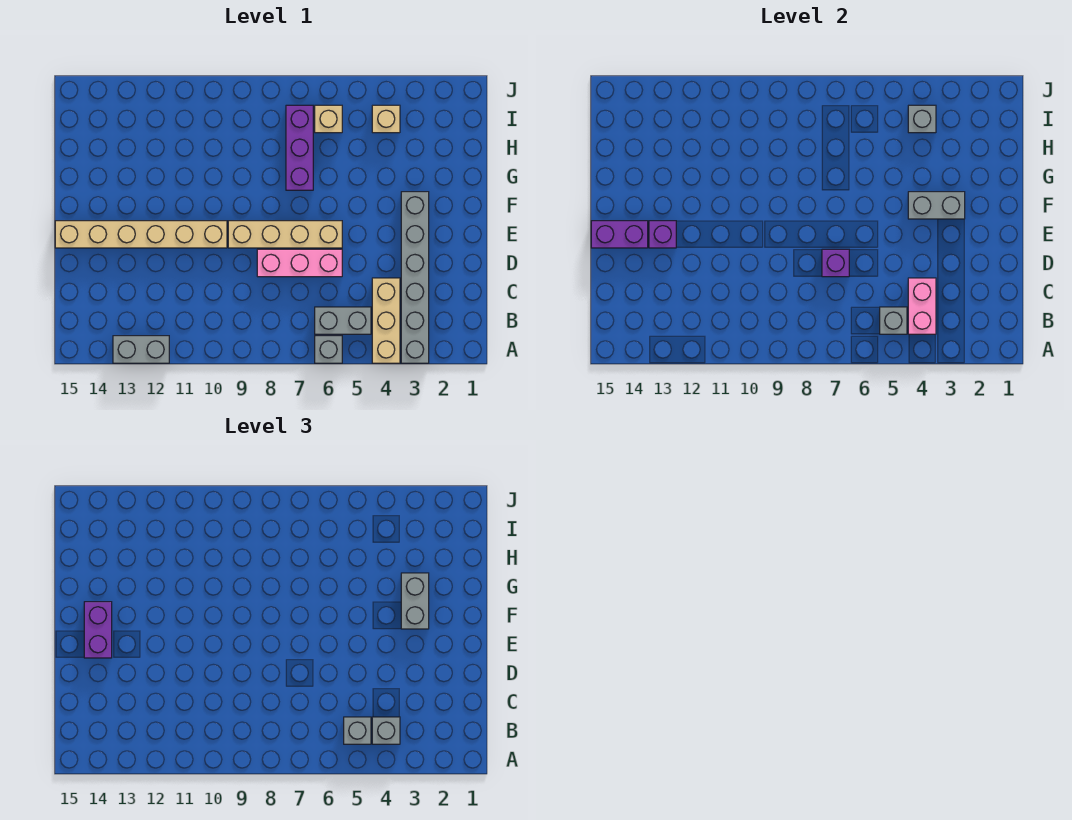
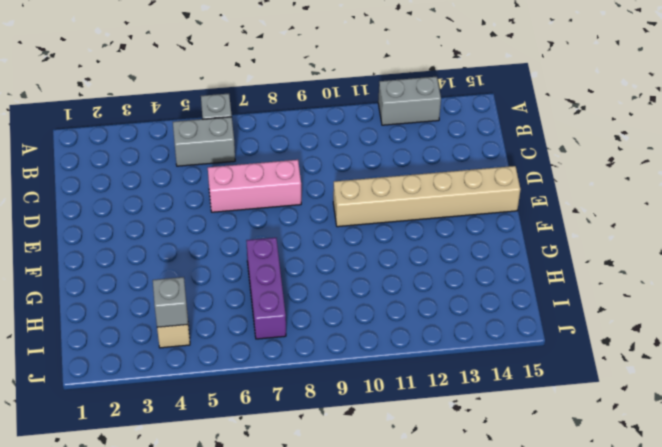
none -> grey brick A3:F3 level 1
none -> tan brick A4:C4 level 1
none -> tan brick E6:E9 level 1

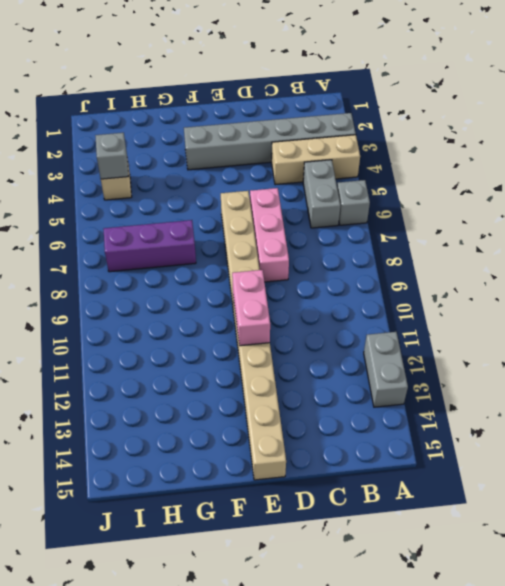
pink brick E10:E11 level 2 -> pink brick B4:C4 level 2
none -> tan brick I6 level 1
none -> grey brick B5 level 2
none -> purple brick D7 level 2

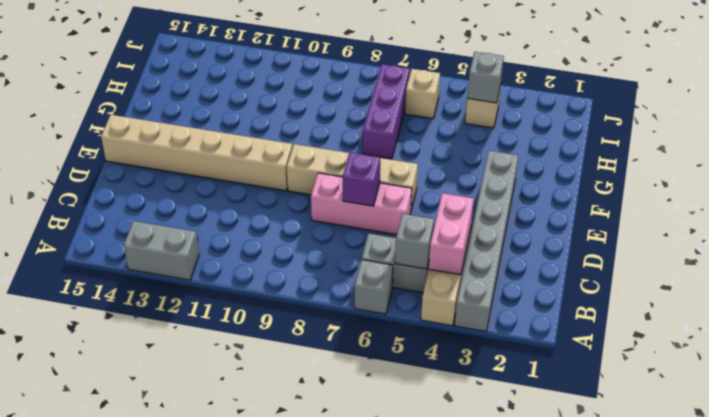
none -> purple brick E13 level 2
none -> purple brick E14:E15 level 2
none -> grey brick F3:F4 level 2

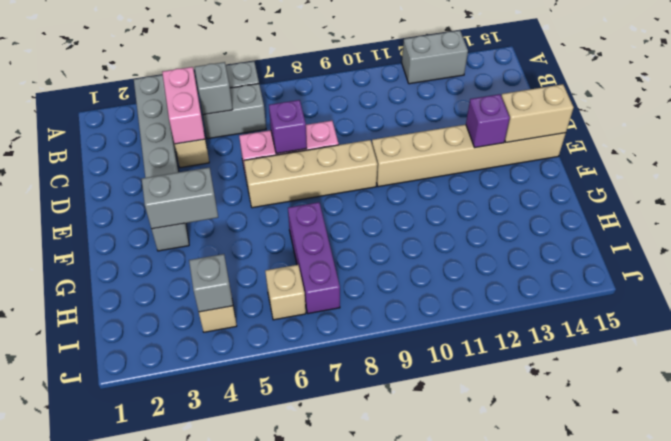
tan brick E14:E15 level 2 -> purple brick E14:E15 level 2
none -> grey brick B4 level 3
none -> grey brick B5 level 3
none -> purple brick E14:F14 level 3

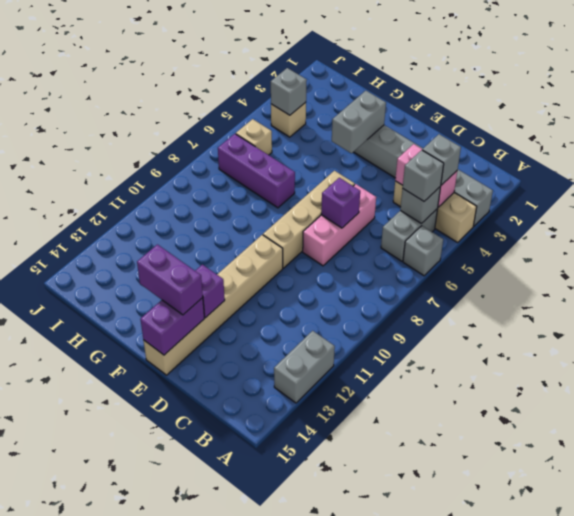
none -> grey brick F3:G3 level 3

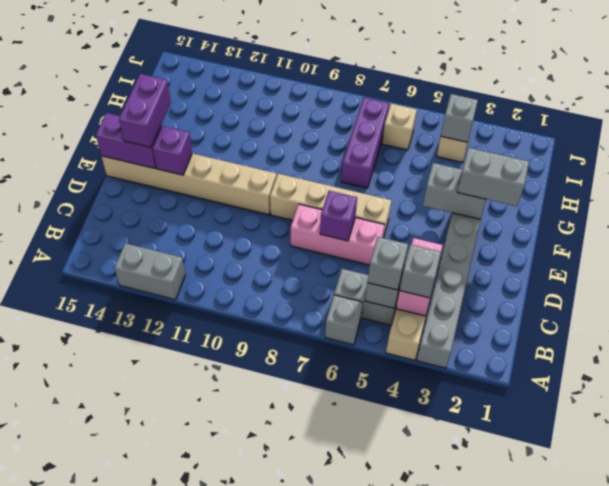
grey brick F2:F3 level 3 -> grey brick F3:G3 level 3

